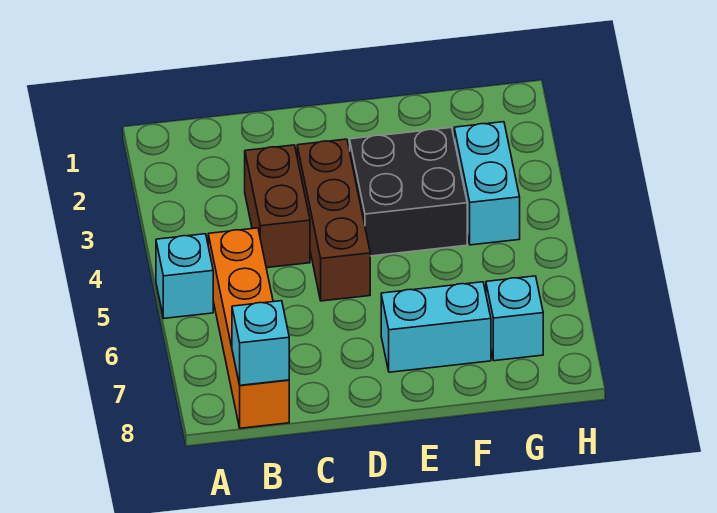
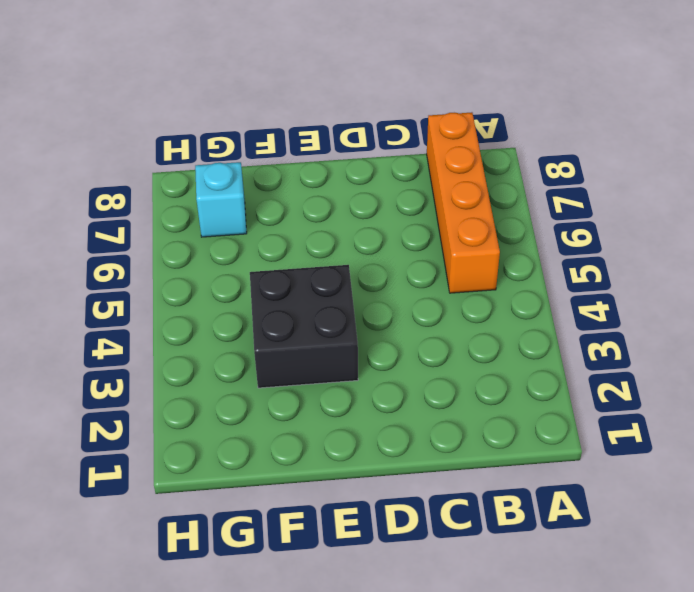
none -> cyan brick A5 level 1
none -> brown brick C3:C4 level 1

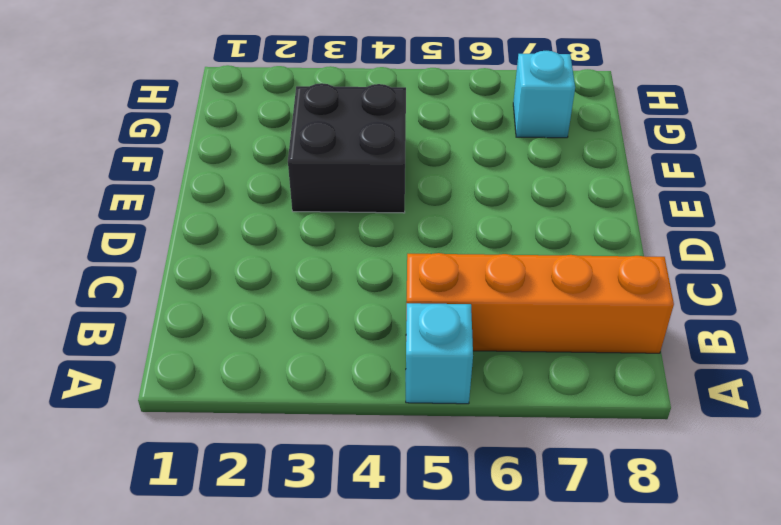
none -> brown brick C3:C4 level 1
none -> brown brick D3:D5 level 1

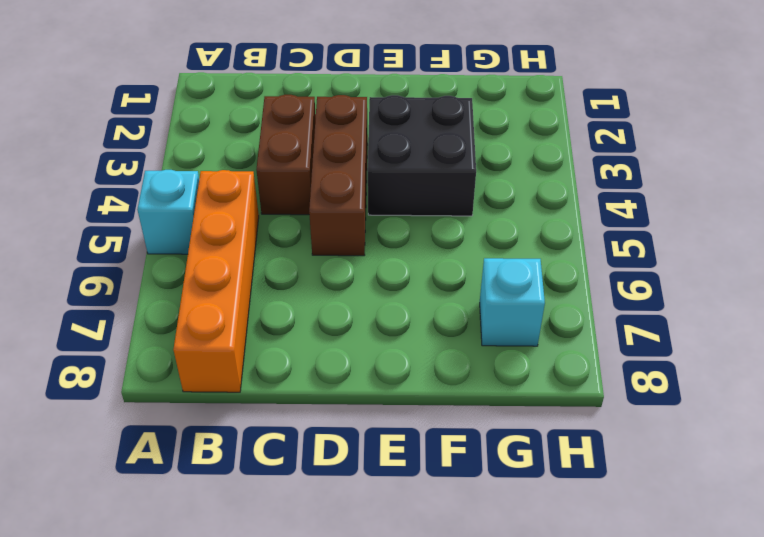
none -> cyan brick E7:F7 level 1
none -> cyan brick G3:G4 level 1

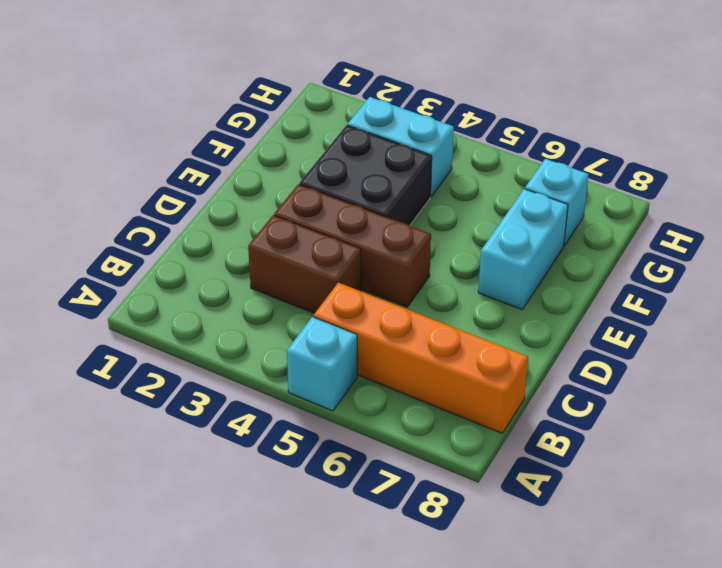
none -> cyan brick B8 level 2

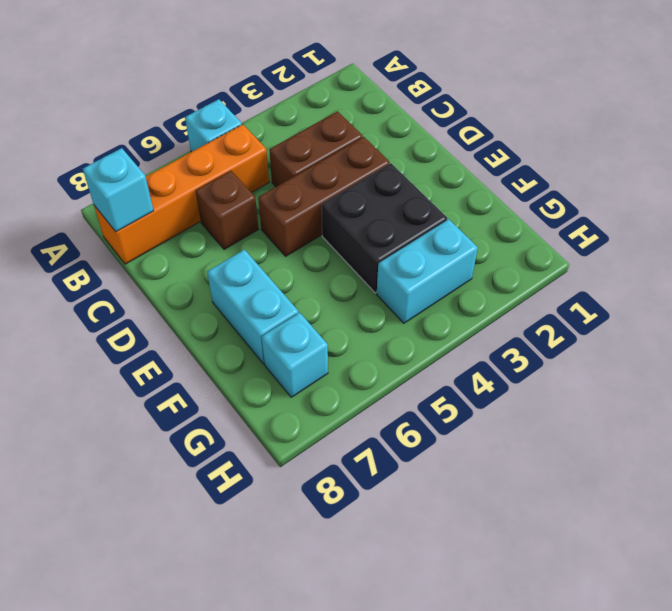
brown brick C6 level 1 -> none

